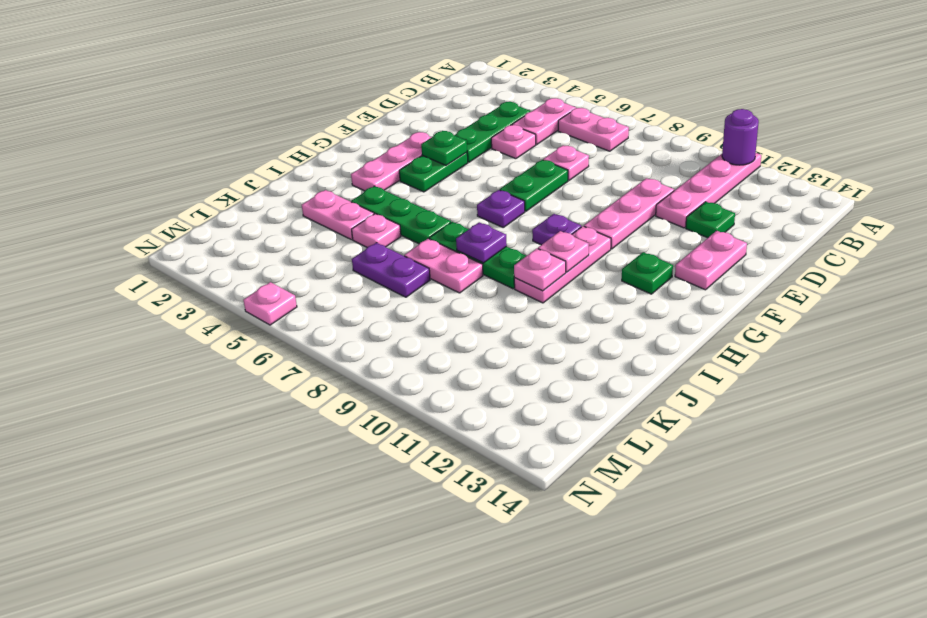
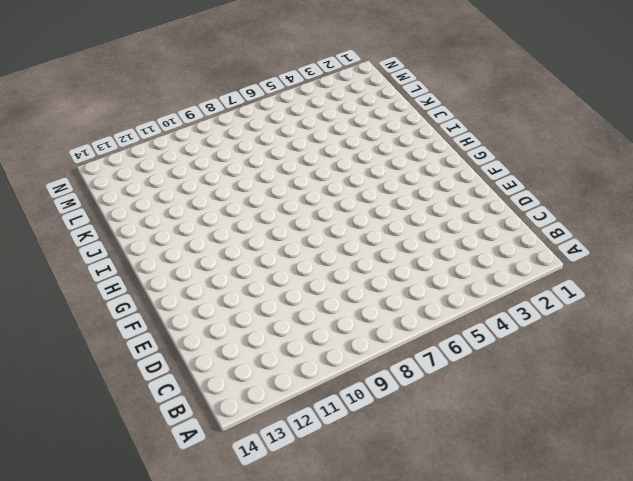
none -> pink plate A11:D11 level 1
none -> pink plate B5:C5 level 1
none -> pink plate B6:B7 level 1

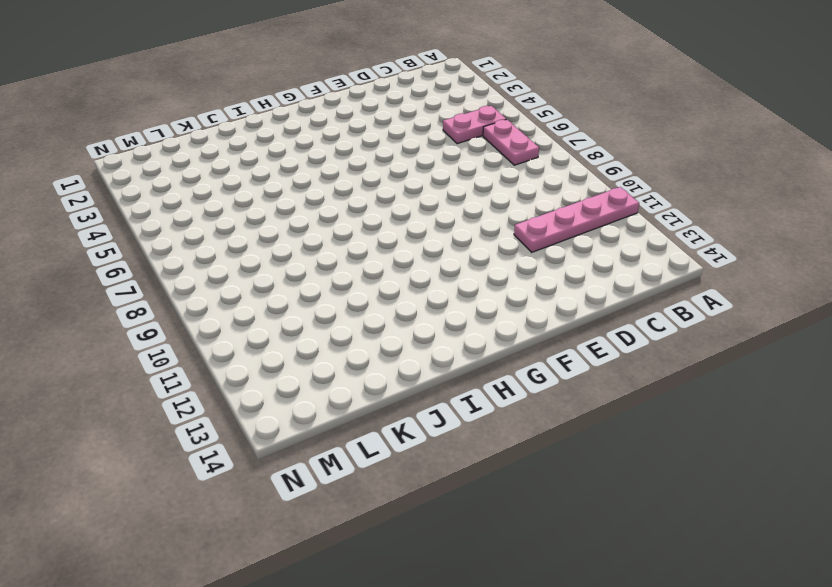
none -> green plate C4:E4 level 1
none -> pink plate D5 level 1
none -> pink plate D7 level 1

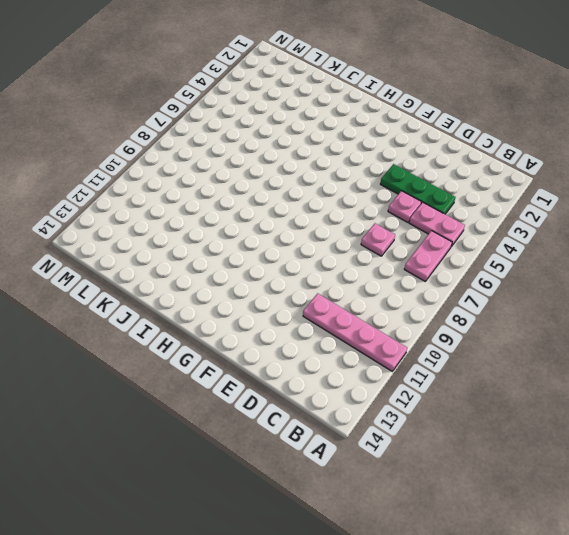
none -> pink plate D10:F10 level 1
none -> green plate D12 level 1
none -> green plate E7:F7 level 1

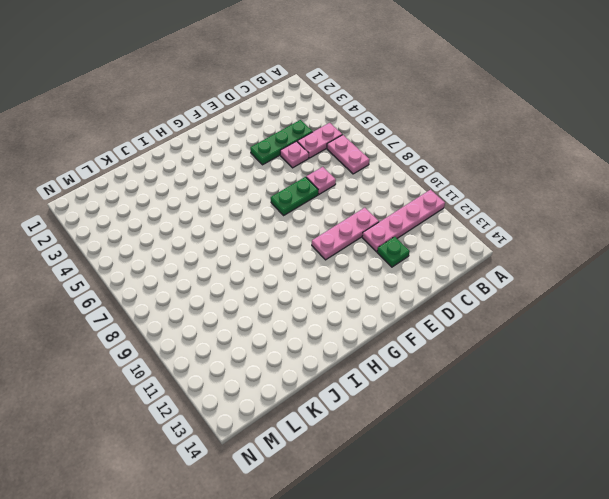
none -> pink plate E13:F13 level 1
none -> pink plate F3:H3 level 1
none -> green plate F4:G4 level 1

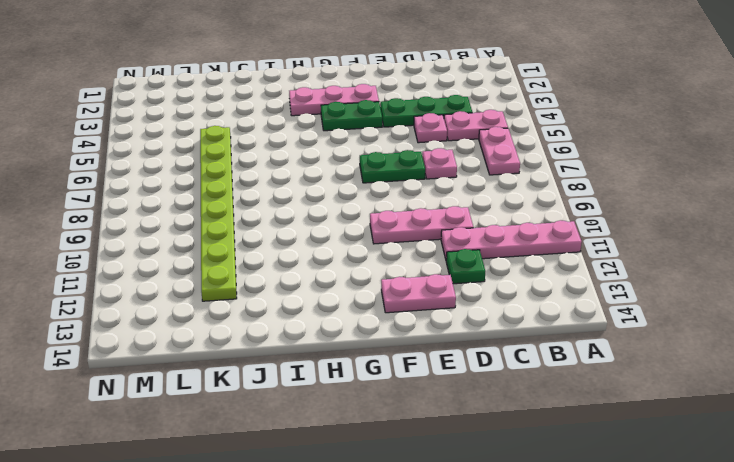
lime plate K5:K12 level 1 -> purple plate K6:K7 level 1
none -> purple plate G7 level 1
none -> purple plate G9 level 1
none -> pink plate G10:I10 level 1

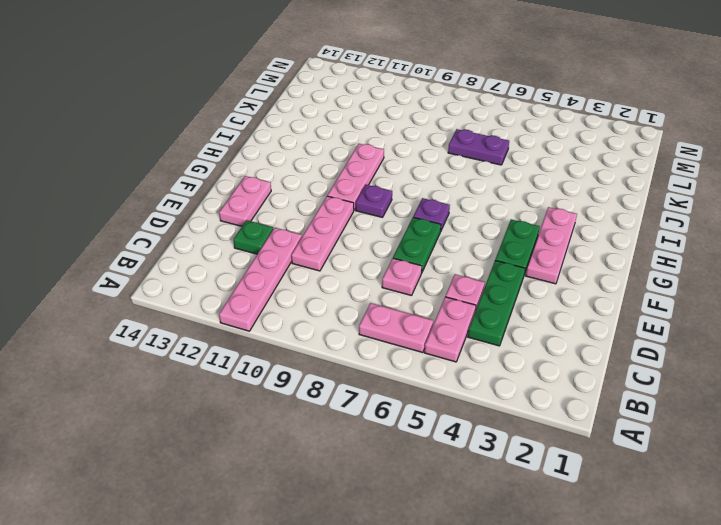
none -> green plate G12 level 1
none -> green plate I4:I6 level 1
none -> green plate I7:I9 level 1

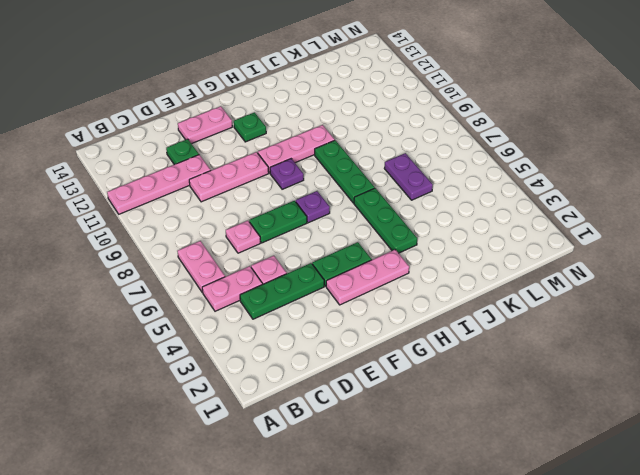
none -> pink plate J3:J4 level 1
none -> pink plate J5 level 1
none -> pink plate J7:J8 level 1

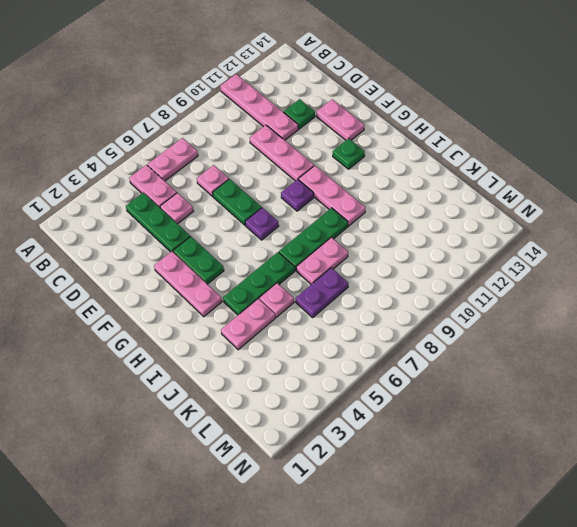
none -> pink plate N5 level 1
none -> purple round brick A11 level 2
none -> green plate F4 level 2

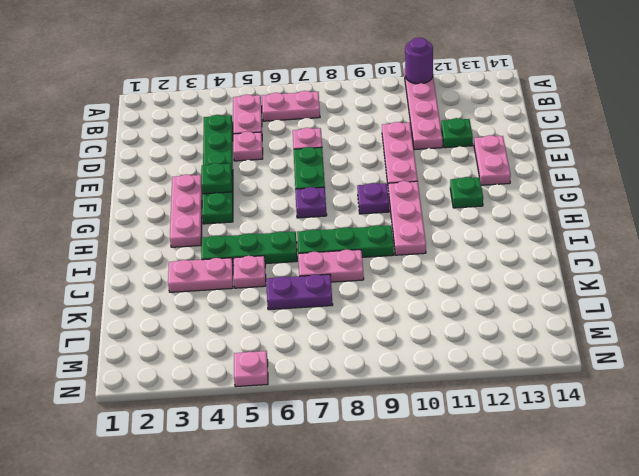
none -> pink plate H10 level 2
none -> purple plate I8 level 2
none -> pink plate I10 level 2

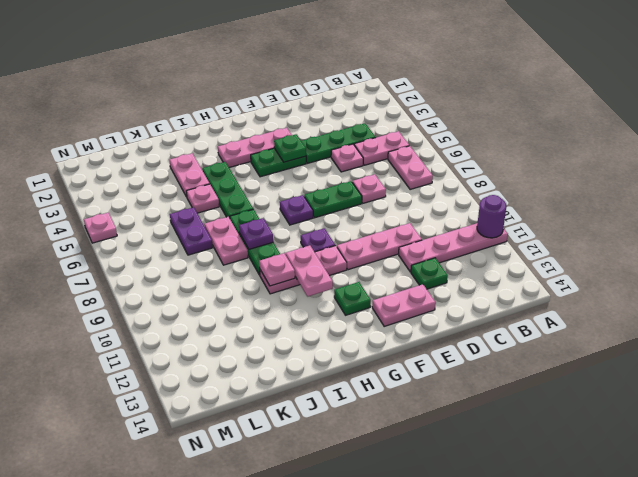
pink plate H10:H11 level 2 -> pink plate H10 level 2

